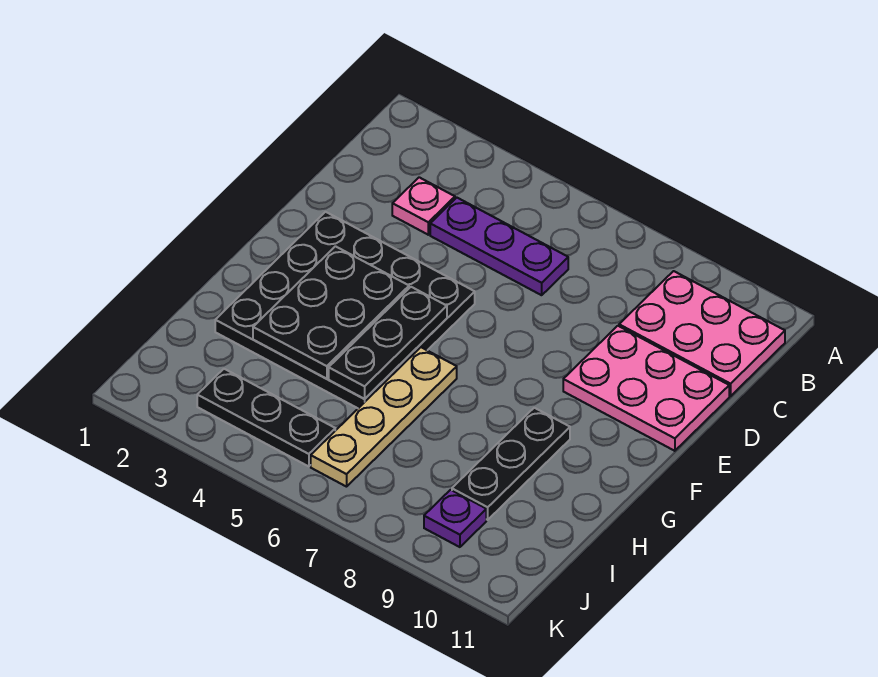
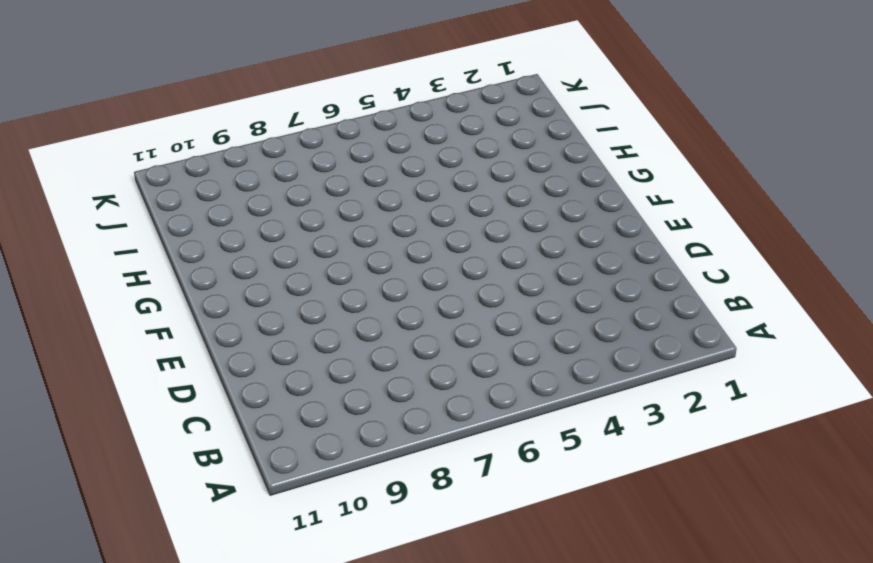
none -> pink plate B9:C11 level 1
none -> pink plate C3 level 1

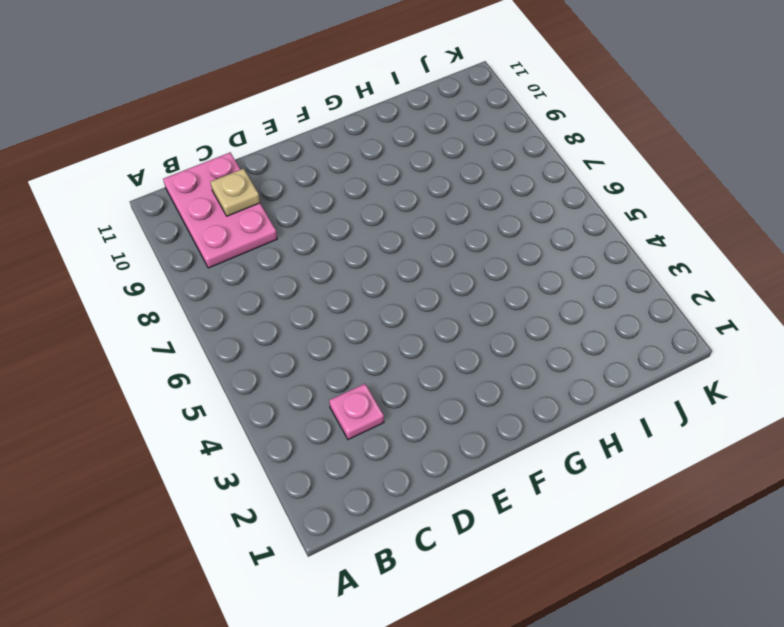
tan plate C10 level 2 -> none
none -> purple plate C4:C6 level 1
none -> pink plate D9:E11 level 1

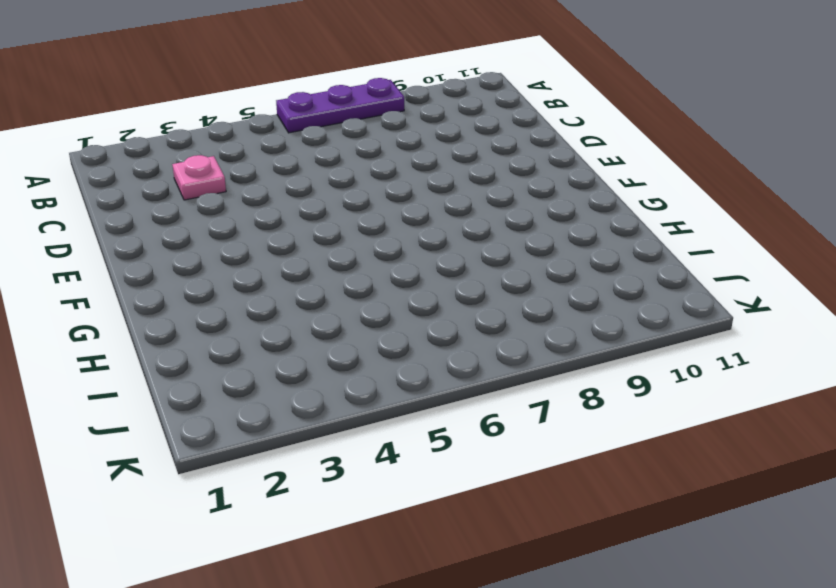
purple plate A6:A8 level 1 -> purple plate C4:C6 level 1
none -> pink plate B9:C11 level 1
none -> pink plate D9:E11 level 1

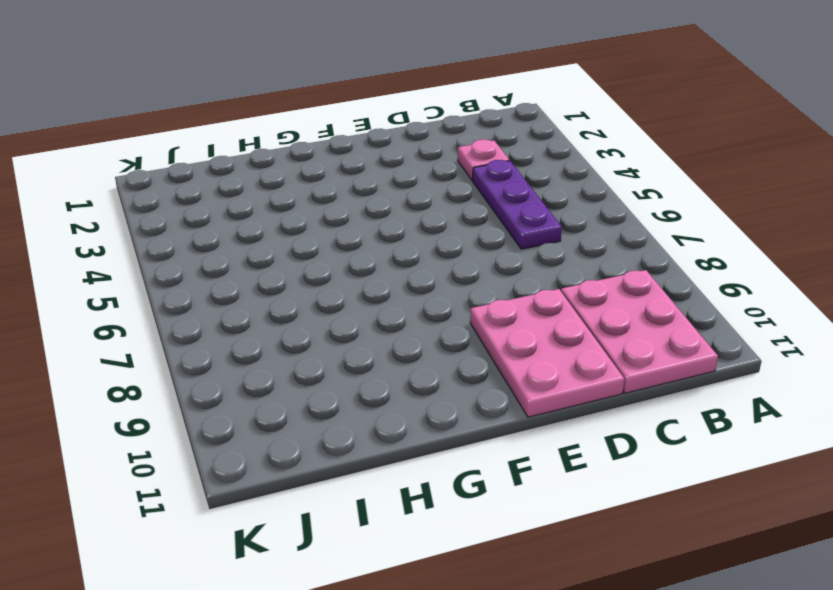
none -> black plate E2:H5 level 1
none -> tan plate G6:J6 level 1

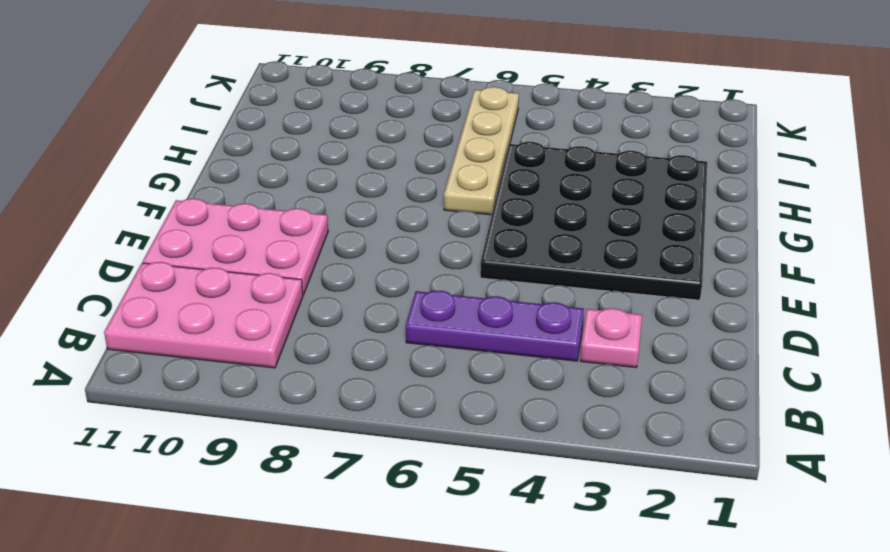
none -> black plate G9:I9 level 1
none -> black plate J3:J5 level 1

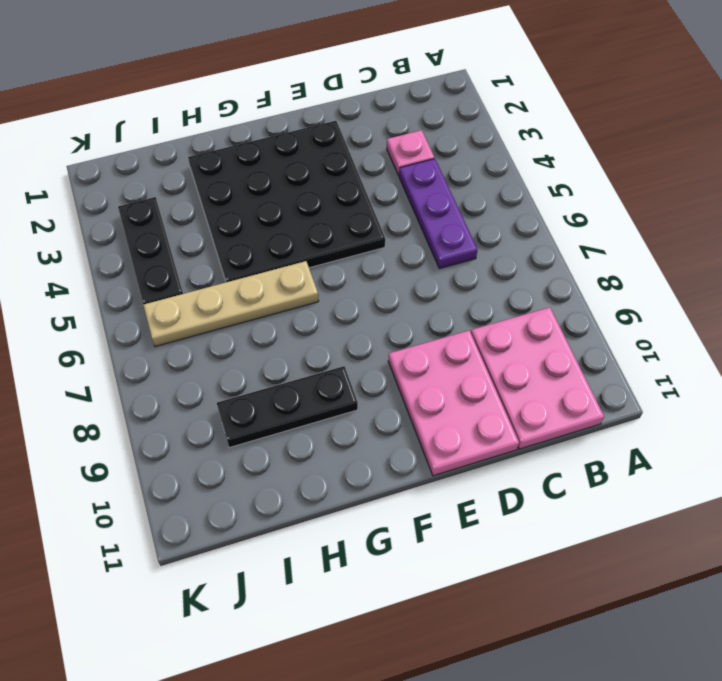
none -> purple plate J9 level 1
none -> black plate F3:H4 level 2

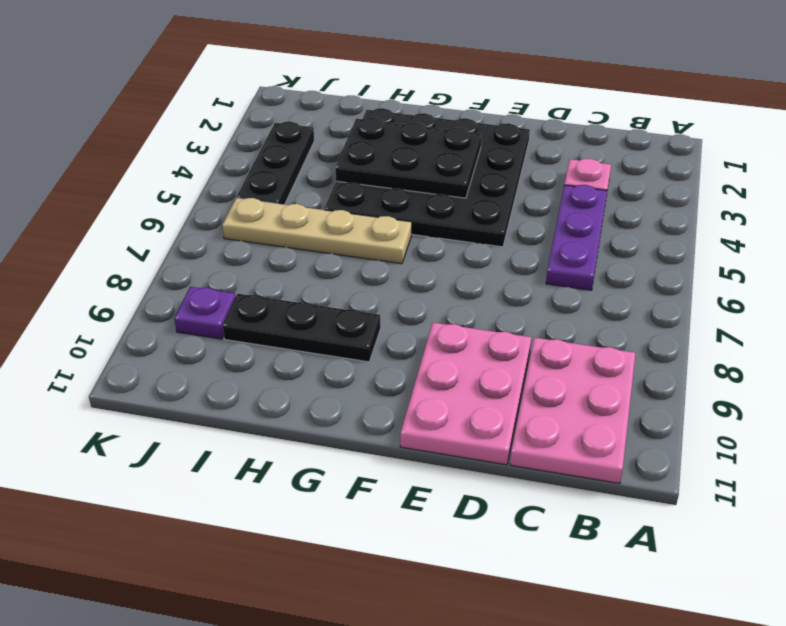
none -> black plate F5:H5 level 2

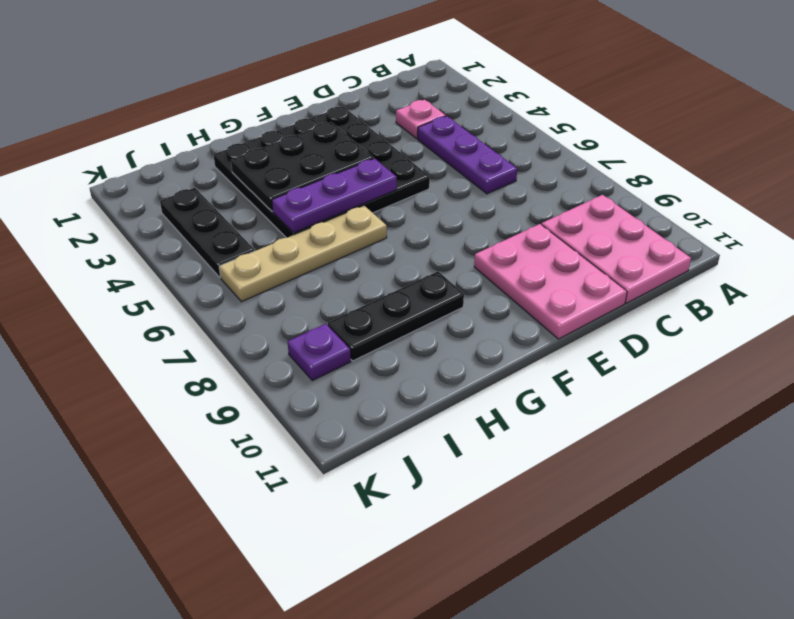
purple plate F5:H5 level 2 -> black plate F5:H5 level 2

